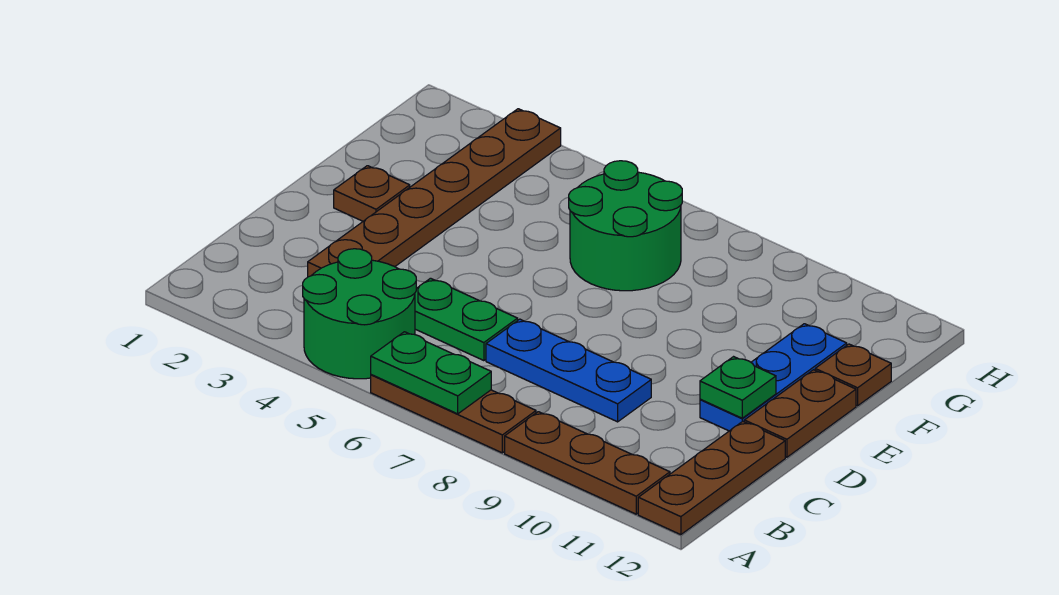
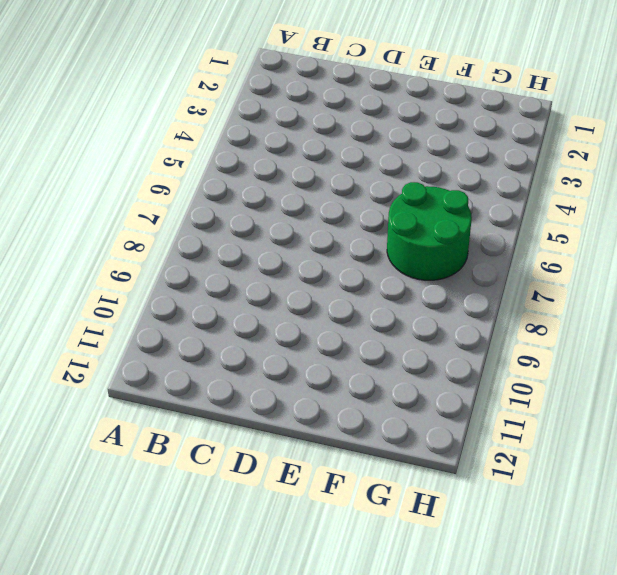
none -> green round brick A4:B5 level 1
none -> brown plate A6:A8 level 1
none -> brown plate A9:A11 level 1

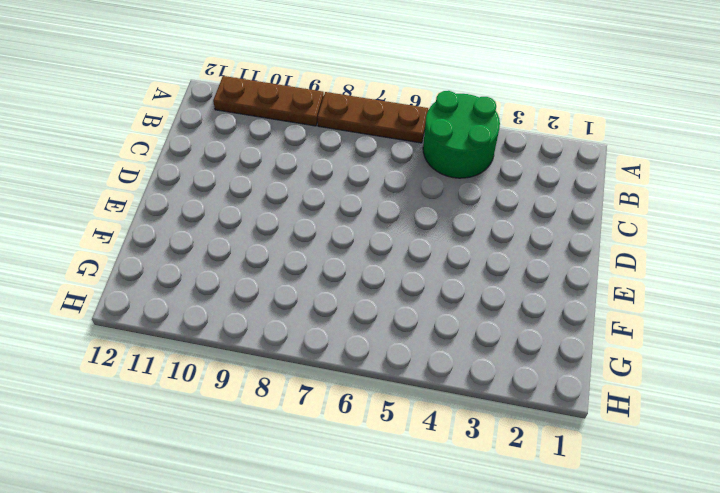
none -> brown plate A12:C12 level 1
none -> brown plate C3:H3 level 1
none -> green plate C5:C6 level 1

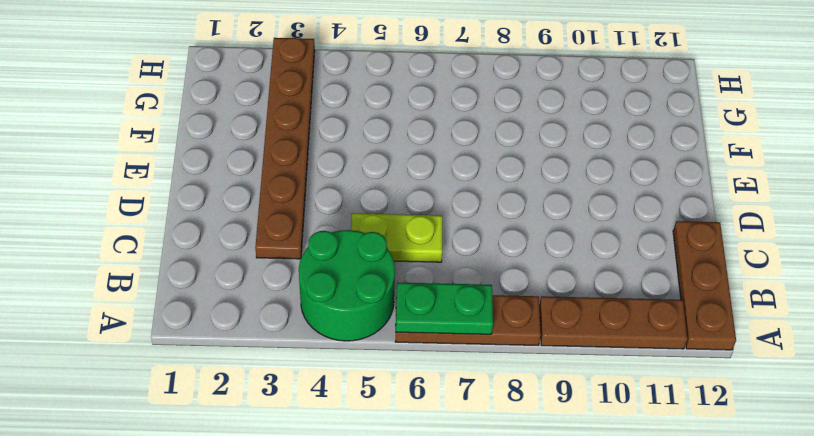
lime plate C5:C6 level 1 -> green plate C5:C6 level 1
none -> blue plate C7:C9 level 1
none -> blue plate D11:F11 level 1
none -> brown plate D12:E12 level 1

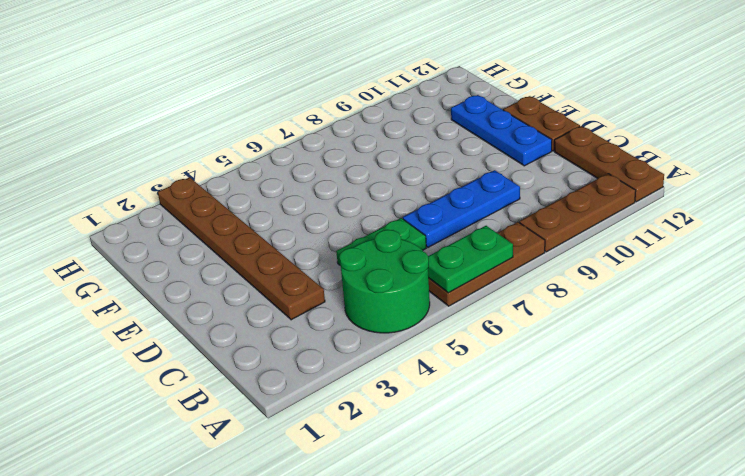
none -> brown plate E2 level 1
none -> green round brick F6:G7 level 1
none -> brown plate F12 level 1

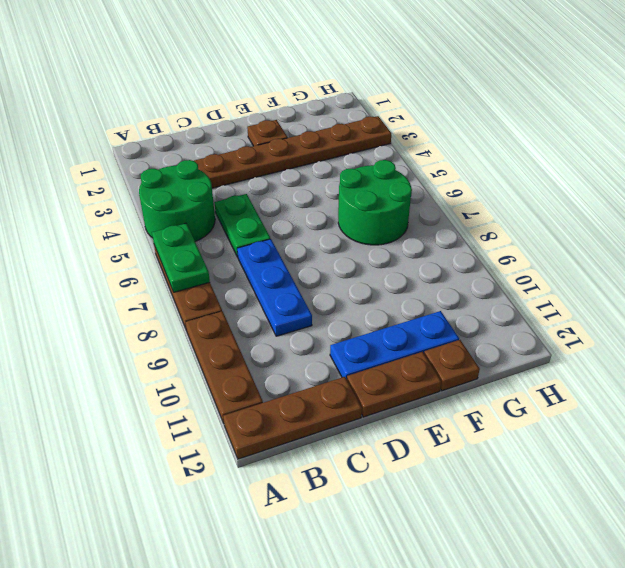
none -> green plate D11 level 2

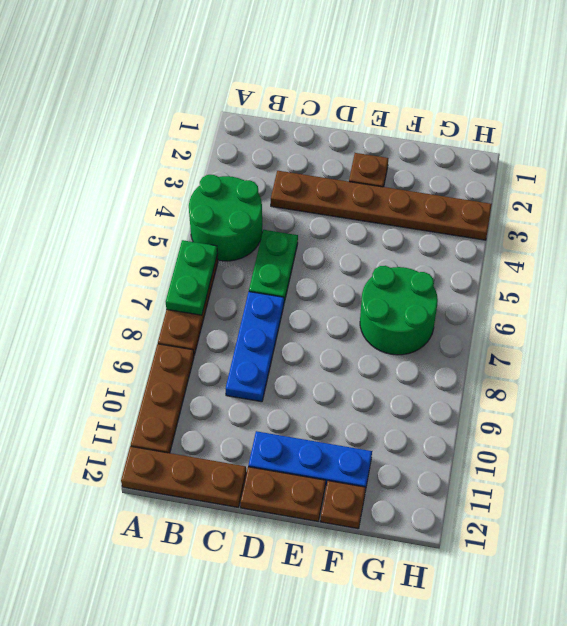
none -> green plate D11 level 2

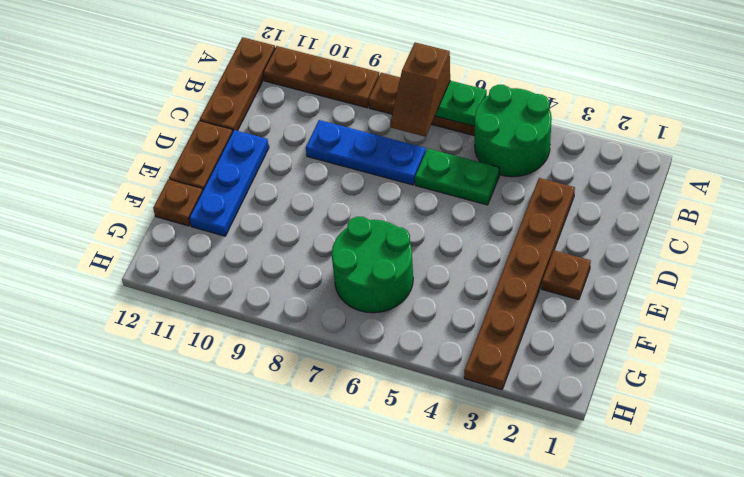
brown slope A7:B7 level 3 top A -> none
none -> green plate D11 level 2

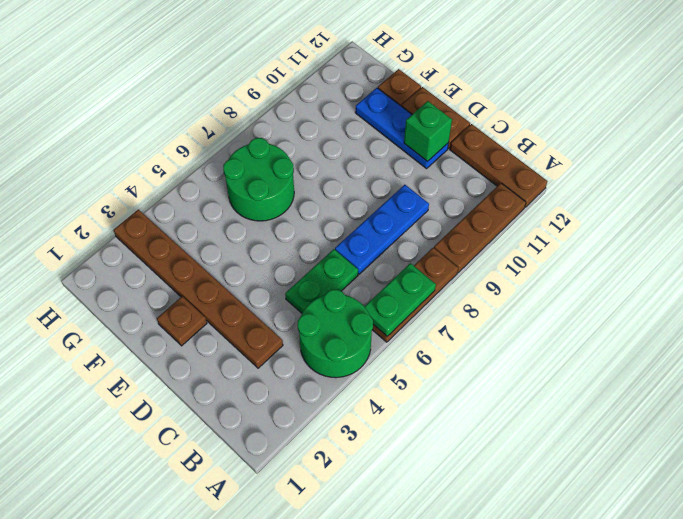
green brick D11 level 2 -> green plate D11 level 2

